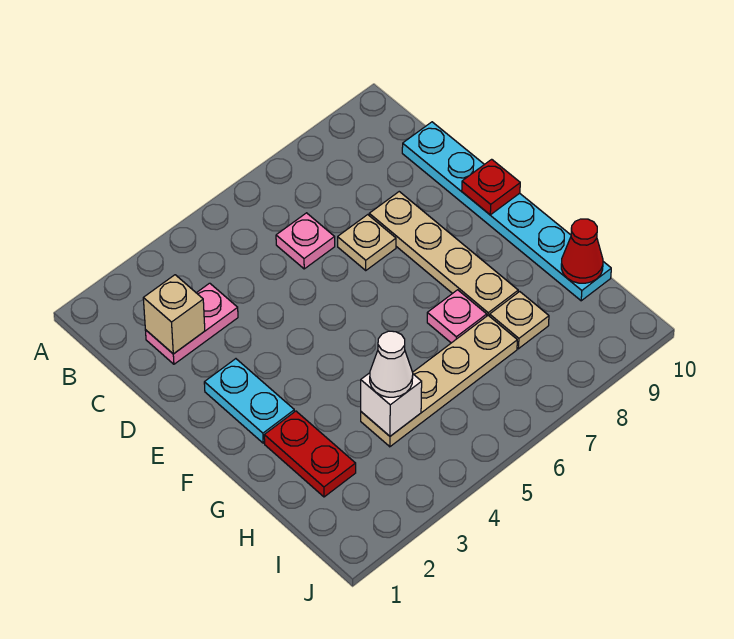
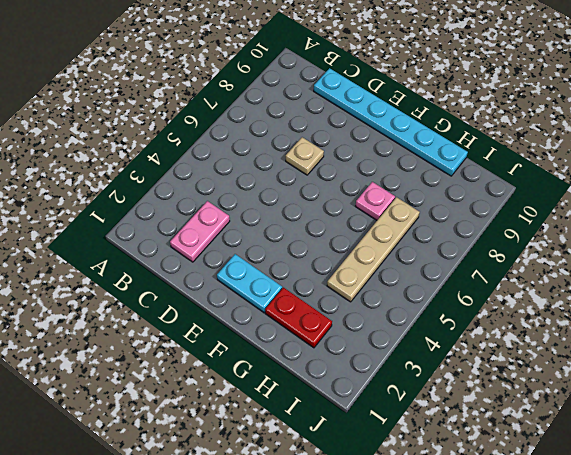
none -> pink plate C6 level 1
none -> tan plate D8:G8 level 1
none -> tan plate H8 level 1

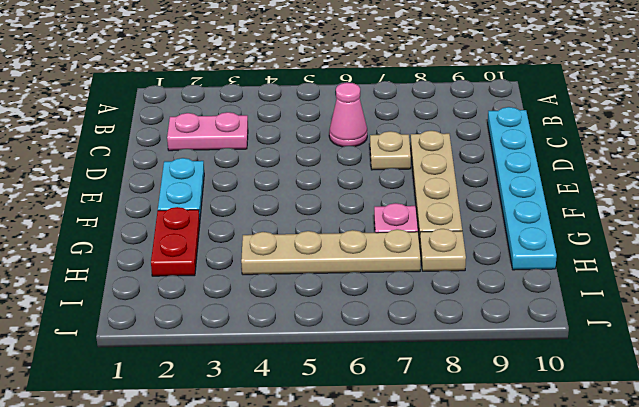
pink cone C6 level 1 -> pink plate C6 level 1
none -> tan brick C2 level 2
none -> red plate E10 level 2
none -> white brick H4 level 2

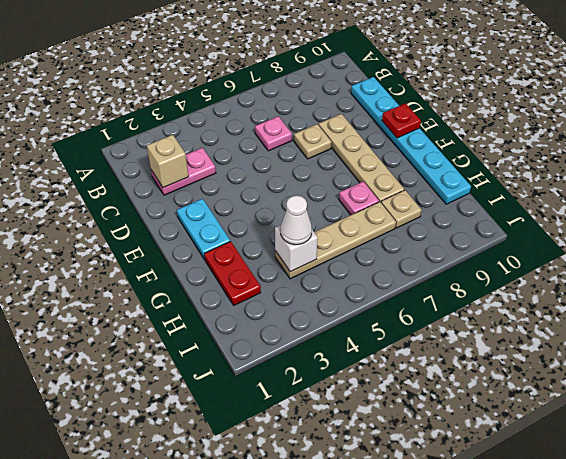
none -> red cone H10 level 2

